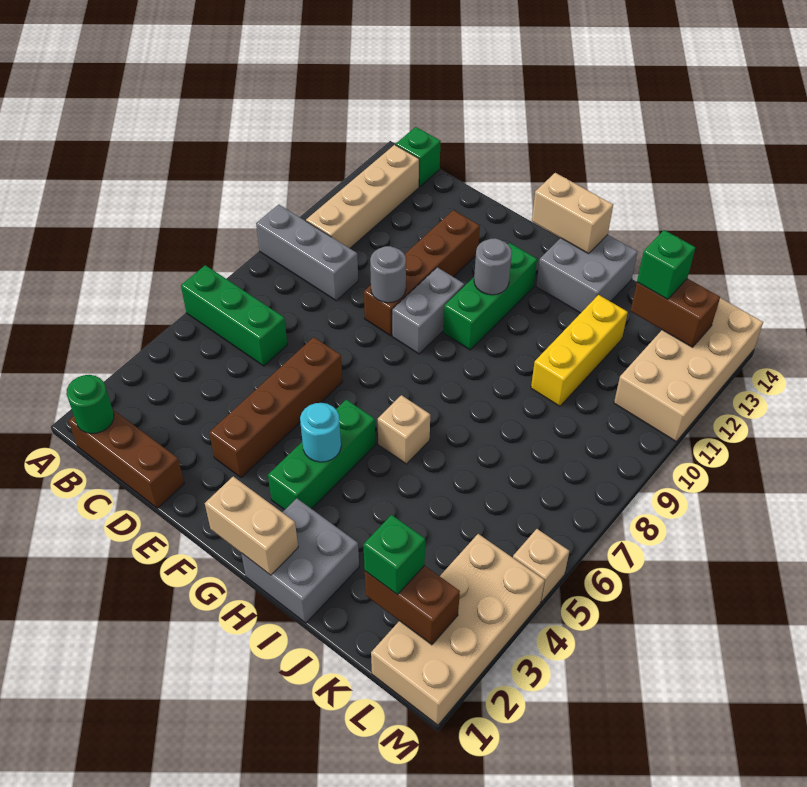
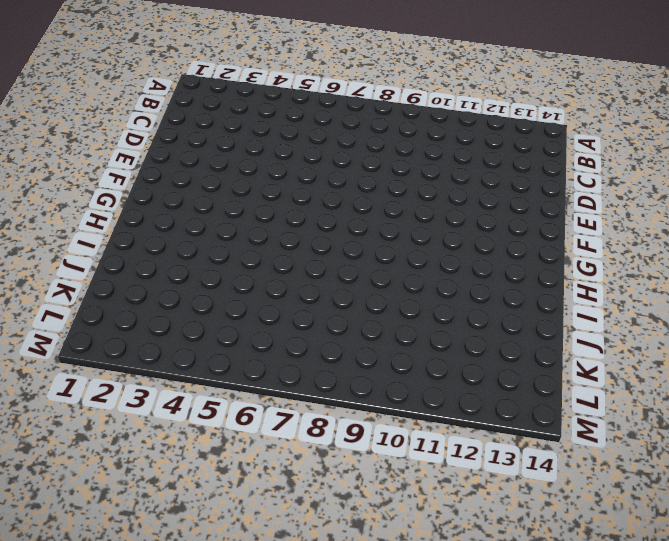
none -> green brick A6:C6 level 1
none -> grey brick A9:C9 level 1
none -> brown brick B1:D1 level 1

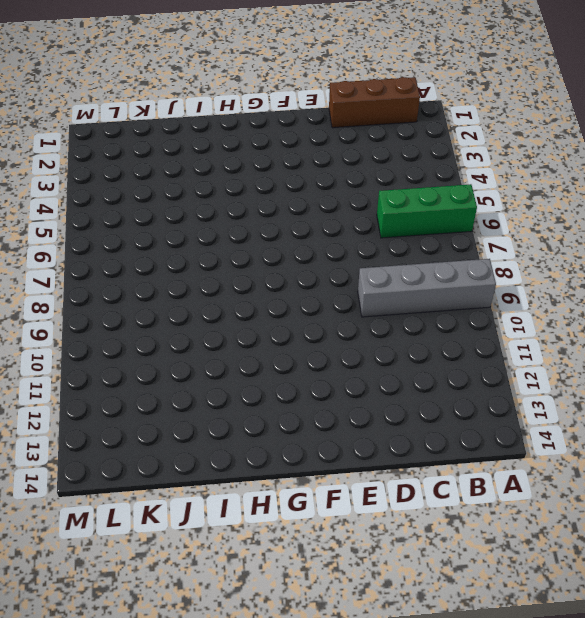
grey brick A9:D9 level 1 -> grey brick A9:C9 level 1
none -> tan brick B10:B13 level 1
none -> green brick B14 level 1
none -> brown brick E3:E6 level 1

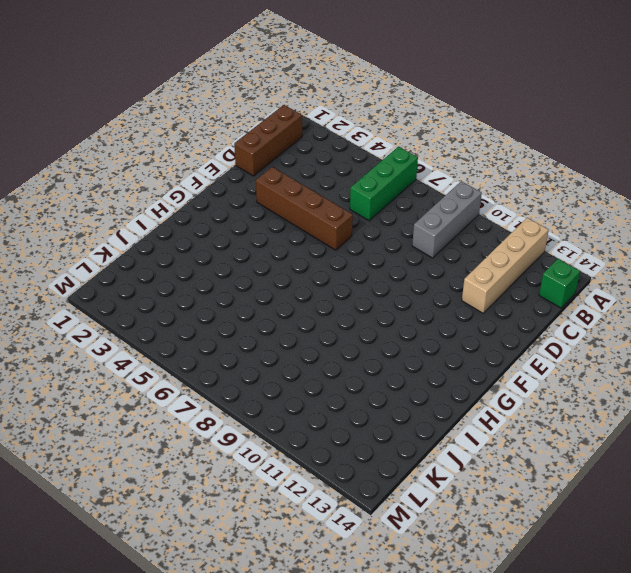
tan brick A12:D12 level 1 -> tan brick B10:B13 level 1
none -> brown brick E9:E12 level 1
none -> grey brick F9:F10 level 1
none -> green brick G3:G5 level 1

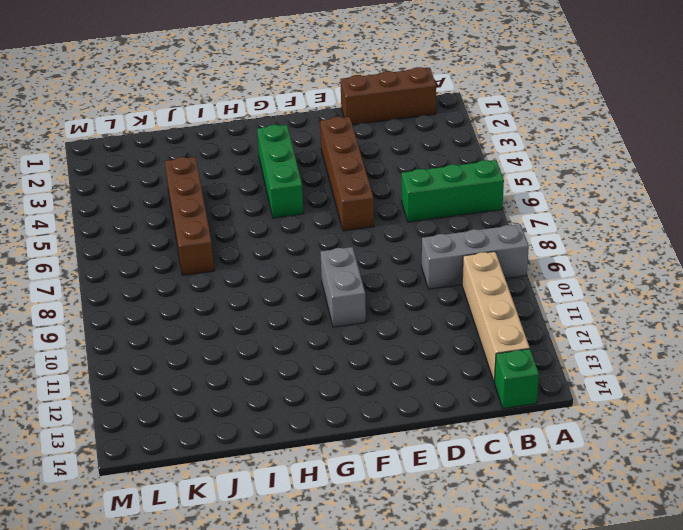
brown brick J4:J7 level 1 -> brown brick E9:E12 level 1
none -> green brick G10:G12 level 1
none -> grey brick H1:I2 level 1
none -> tan brick H6 level 1

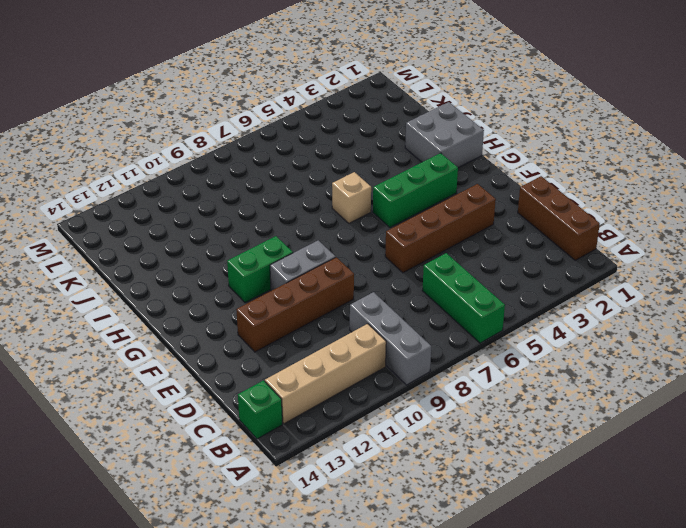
green brick G10:G11 level 1 -> green brick G10:G12 level 1
none -> grey brick H13:I14 level 1
none -> yellow brick J10:J12 level 1
none -> tan brick L1:M4 level 1

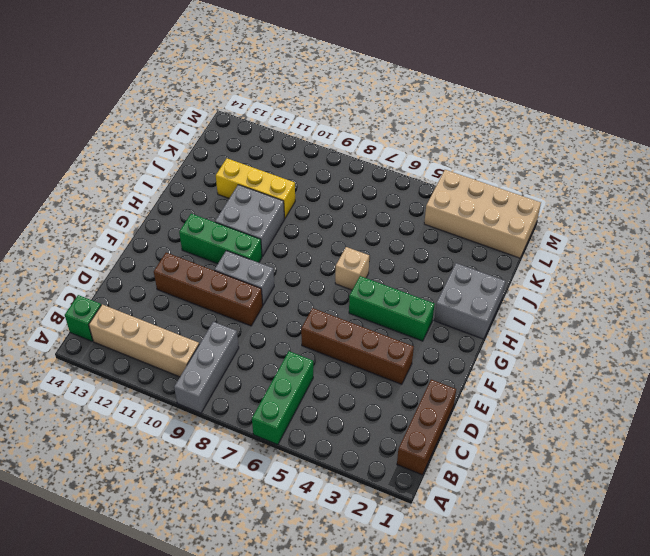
grey brick H10:I11 level 1 -> grey brick H13:I14 level 1
none -> tan brick L11:M14 level 1
none -> tan brick M5 level 1
none -> green round brick B1 level 2

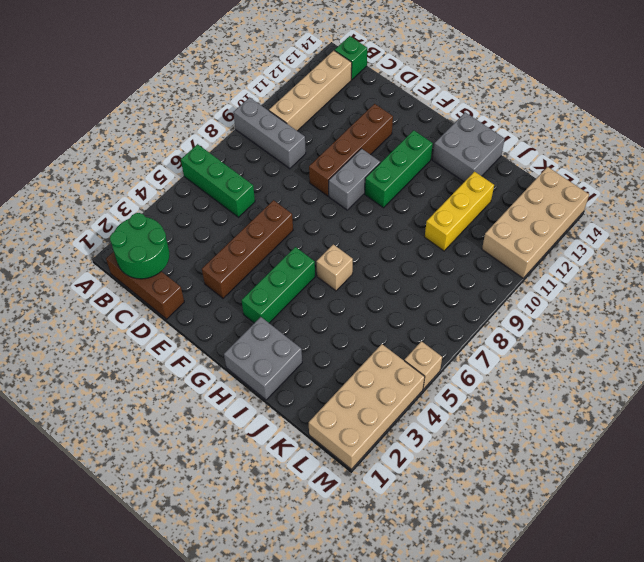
green round brick B1:C2 level 2 -> green round brick B1 level 2
none -> grey round brick E9 level 2
none -> tan brick G1:H1 level 2
none -> cyan round brick G4 level 2

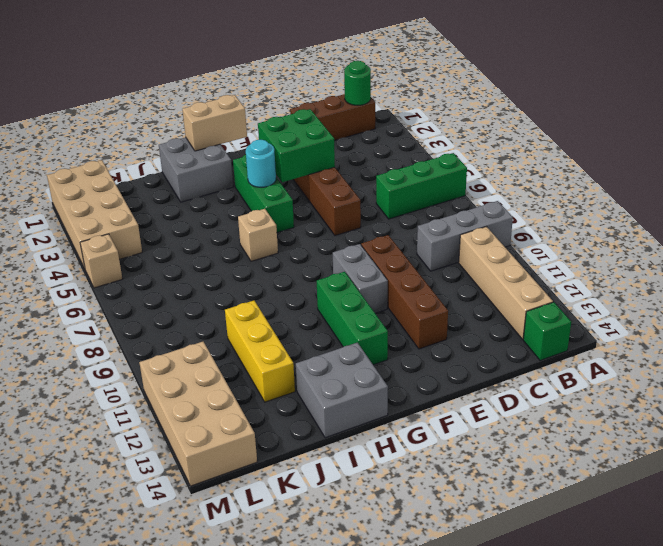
green brick E3:F4 level 2 -> none
none -> grey round brick E9 level 2
none -> grey round brick G11 level 2
none -> tan brick G14:H14 level 2

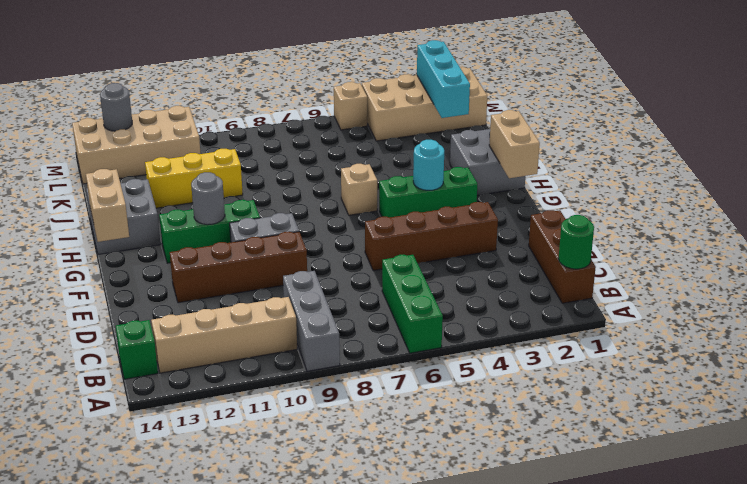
cyan brick K2:M2 level 2 -> brown brick K2:L2 level 2
grey round brick M13 level 2 -> grey round brick E9 level 2
none -> brown brick K13:L13 level 2
none -> green brick K2 level 3
none -> green brick K13 level 3

